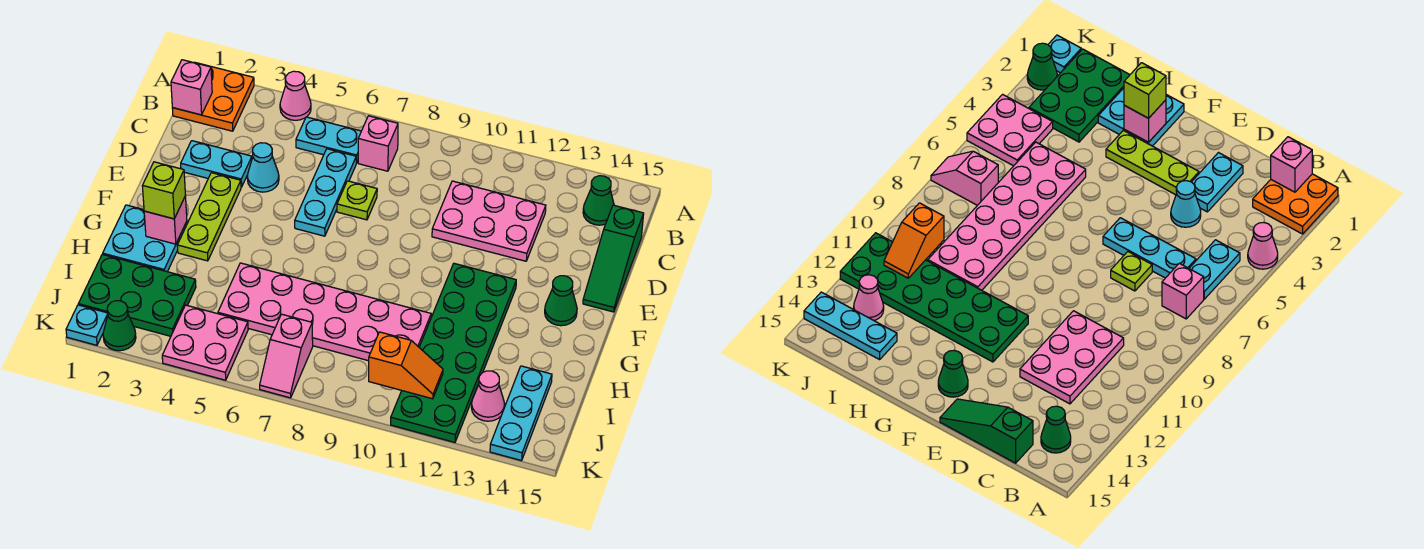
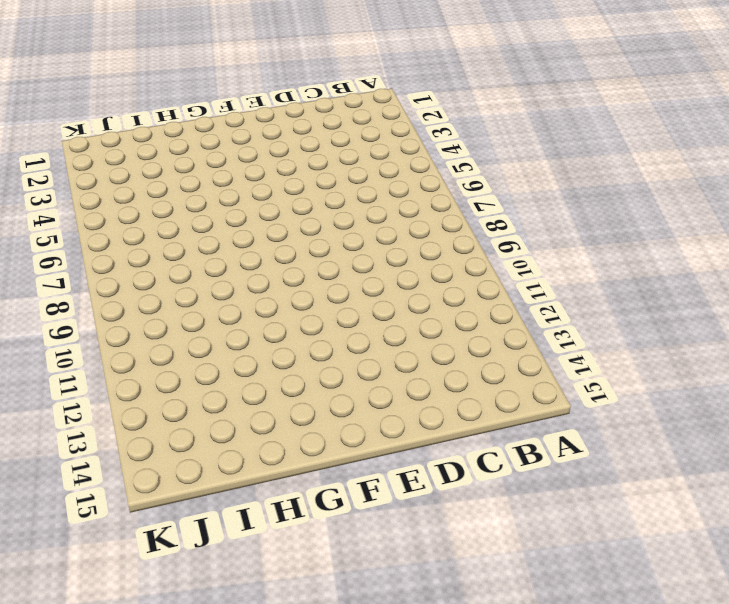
none -> orange plate A1:B2 level 1
none -> pink cone A4 level 1
none -> cyan plate B5:B6 level 1

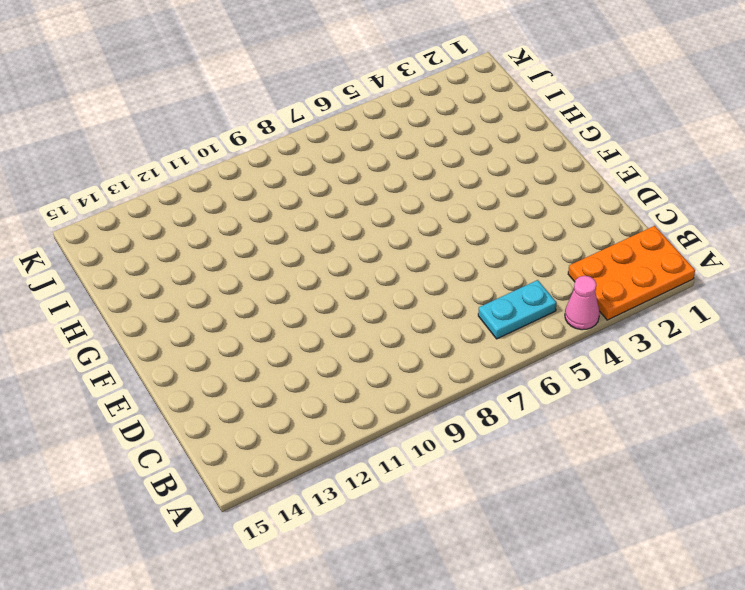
orange plate A1:B3 level 1 -> orange plate A1:B2 level 1
none -> pink brick B7 level 1
none -> green cone B14 level 1
none -> cyan plate C6:E6 level 1

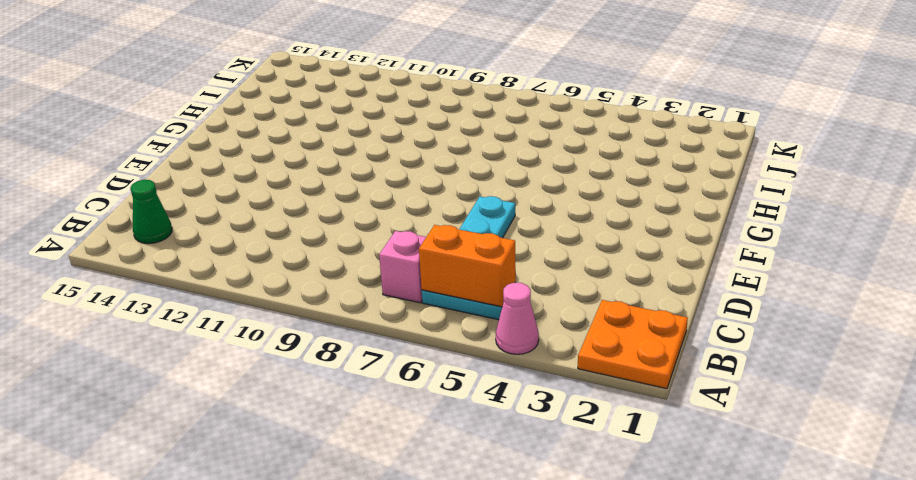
orange brick B5:B6 level 2 -> none
none -> pink plate C10:D12 level 1
none -> green slope C15:E15 level 1 top C
none -> cyan plate D2:D3 level 1

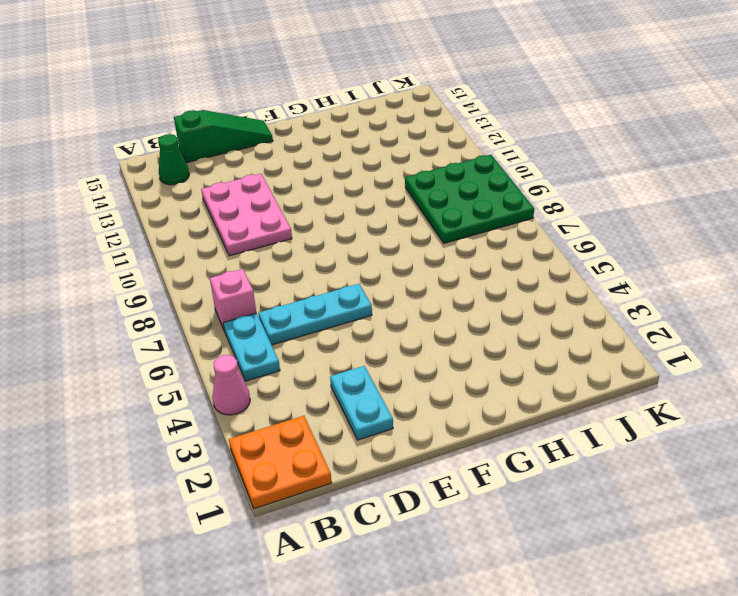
green plate I8:K10 level 1 -> pink plate H5:I10 level 1
none -> cyan cone D4 level 1
none -> lime plate D7 level 1
none -> lime plate E3:G3 level 1

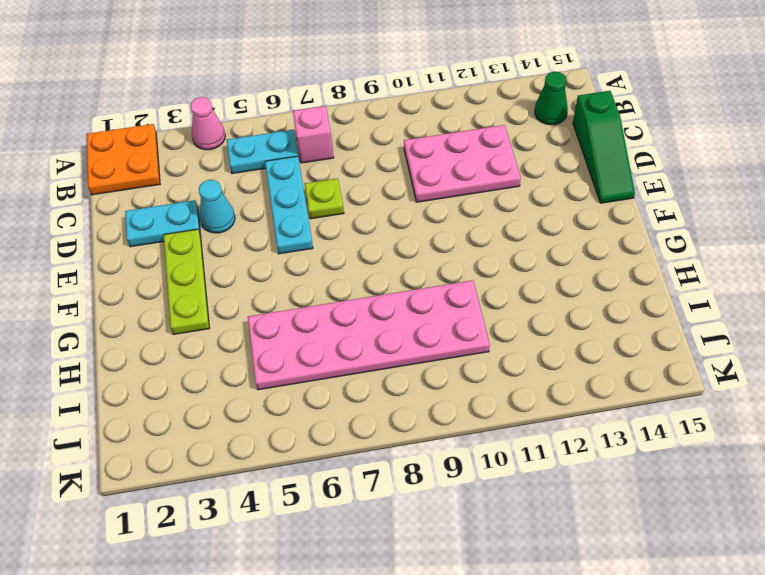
none -> green plate F11:K12 level 1
none -> green cone F14 level 1
none -> cyan plate G1:H2 level 1

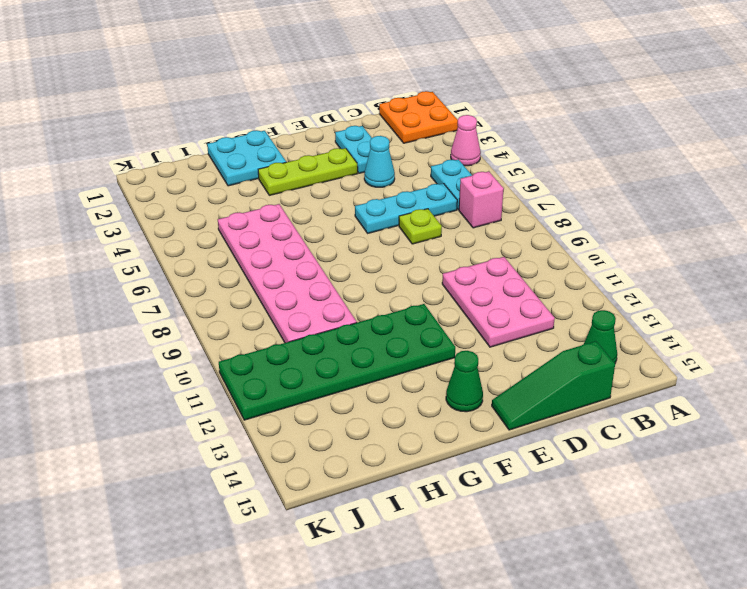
none -> green plate I1:J3 level 1
none -> cyan plate I14:K14 level 1
none -> pink plate J4:K5 level 1

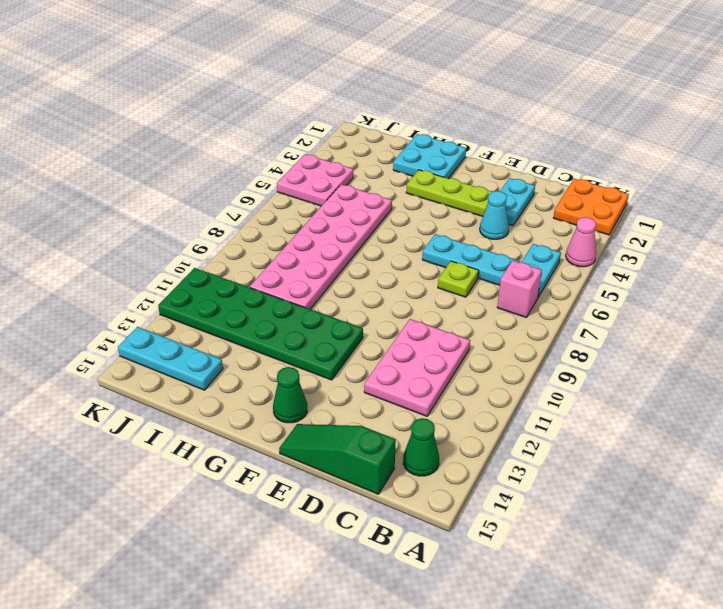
none -> green plate I1:J3 level 1
none -> pink slope J7:K7 level 1 top J
none -> pink cone J13 level 1

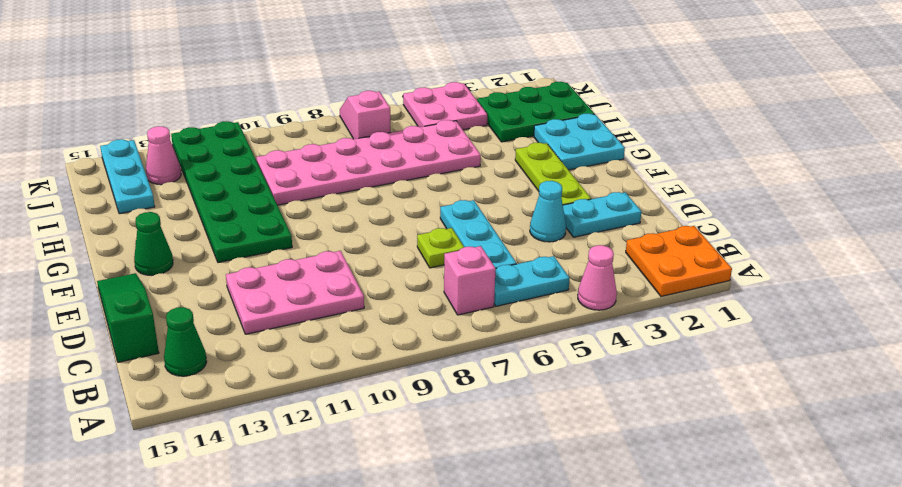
none -> cyan plate K1 level 1
none -> green cone K2 level 1
none -> pink brick B1 level 2

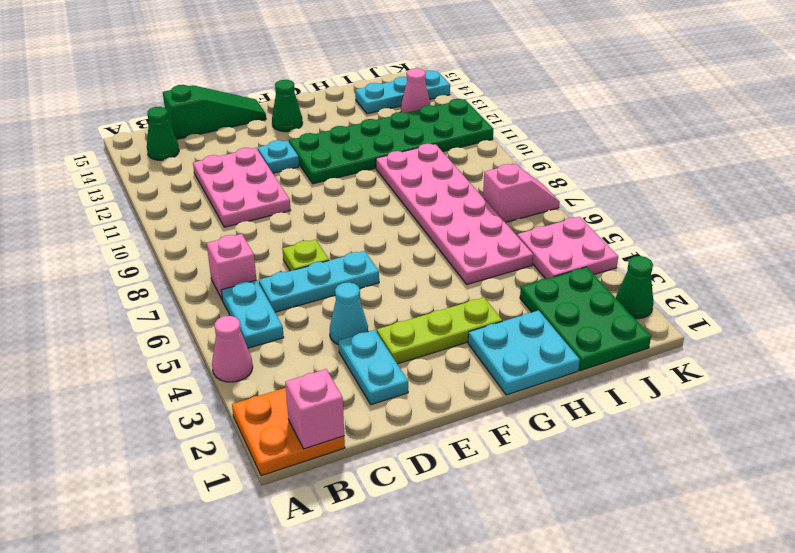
cyan plate E12 level 1 -> cyan plate K1 level 1
none -> pink brick G2 level 2
none -> orange slope J10:J11 level 2 top 10
none -> lime brick G2 level 3

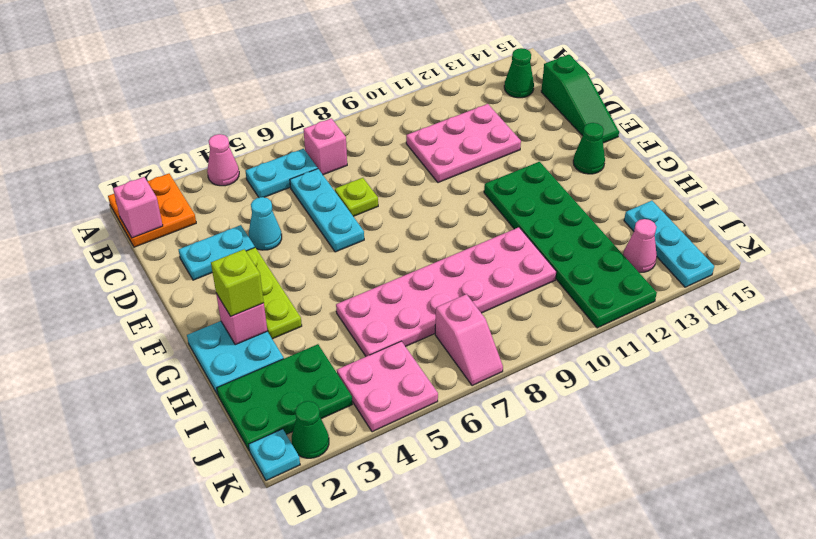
none -> orange slope J10:J11 level 2 top 10

